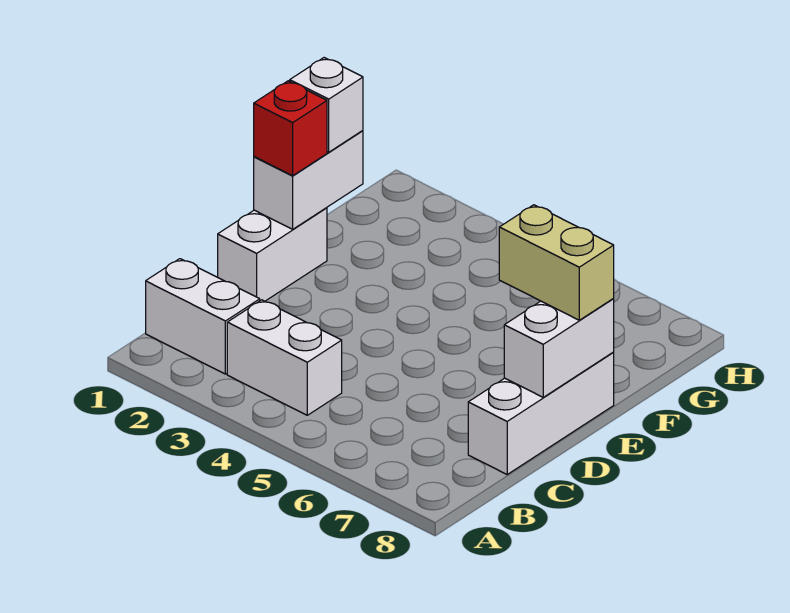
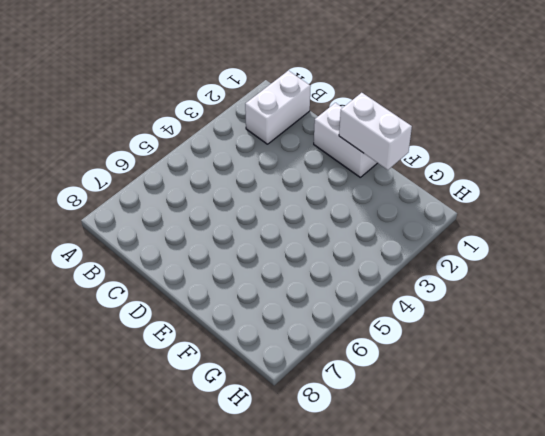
none -> white brick B3:B4 level 1
none -> white brick C8:E8 level 1

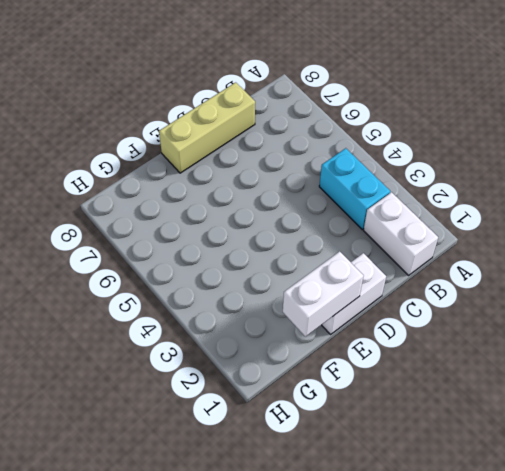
cyan brick B3:B4 level 1 -> white brick B3:B4 level 1
tan brick C8:E8 level 1 -> white brick C8:E8 level 1
none -> white brick D8:E8 level 2
none -> red brick E1 level 3

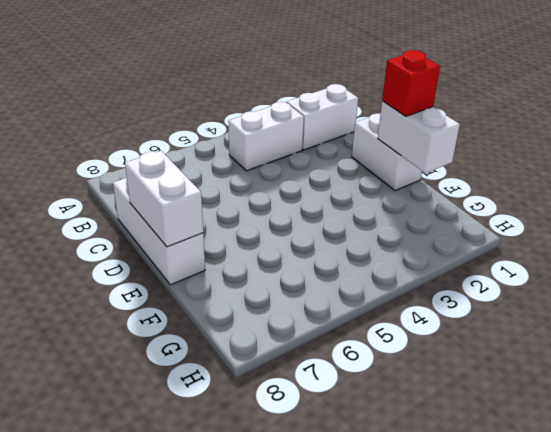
none -> tan brick E7:E8 level 3
none -> white brick F1 level 3

